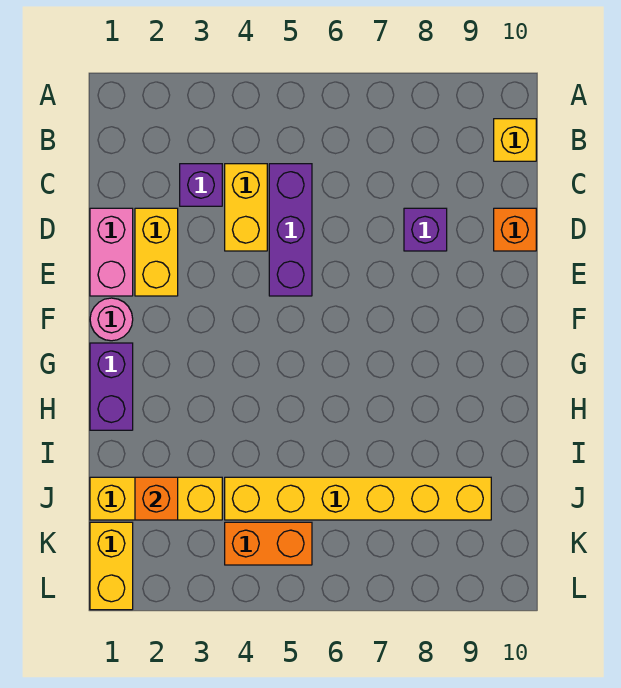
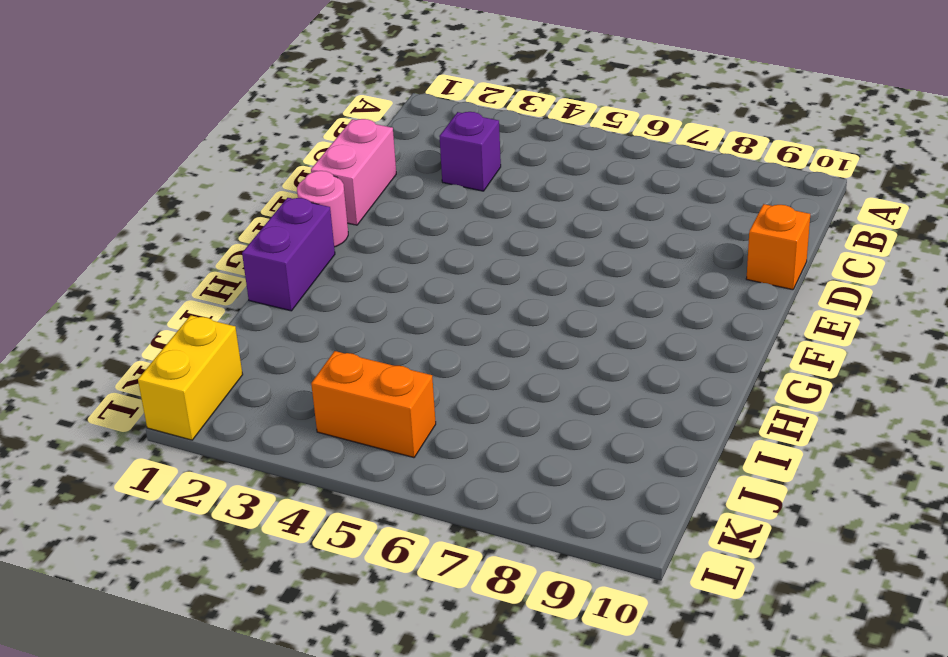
none -> yellow brick B10 level 1
none -> yellow brick C4:D4 level 1
none -> purple brick C5:E5 level 1

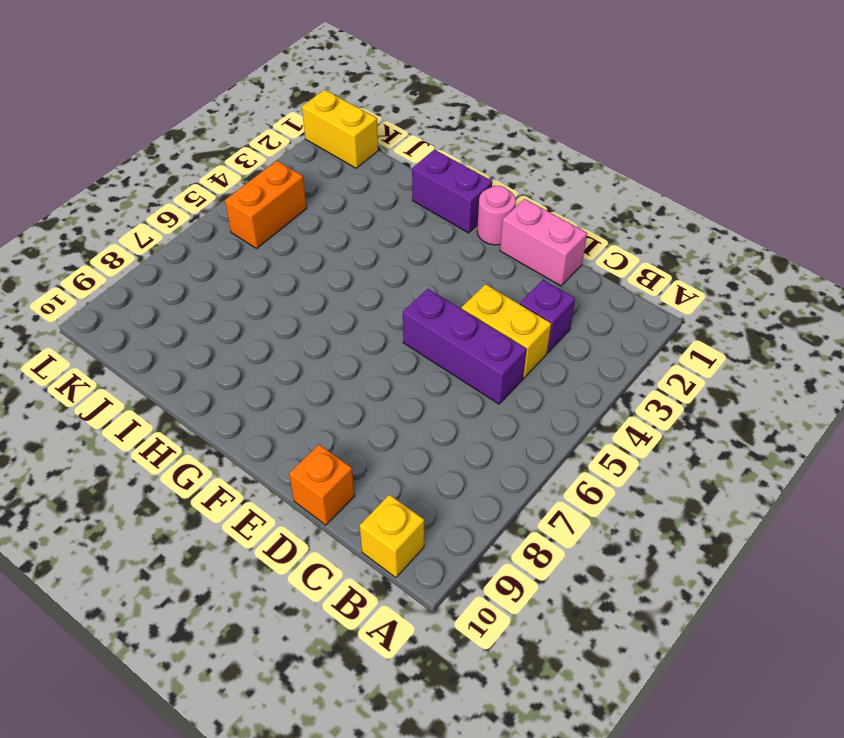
none -> yellow brick D2:E2 level 1
none -> purple brick D8 level 1
none -> yellow brick J1:J3 level 1

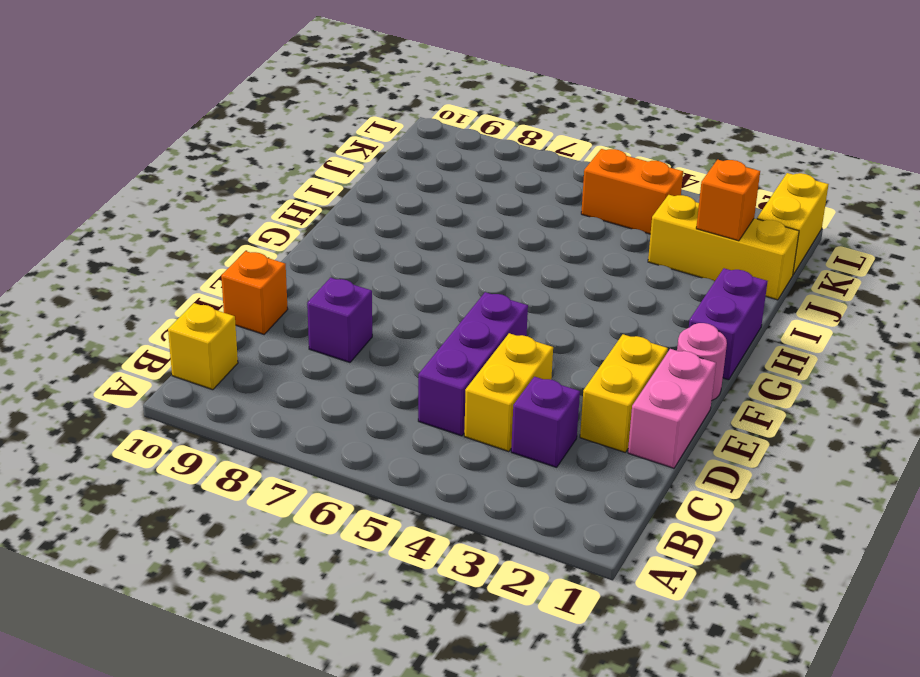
none -> yellow brick J4:J9 level 1

